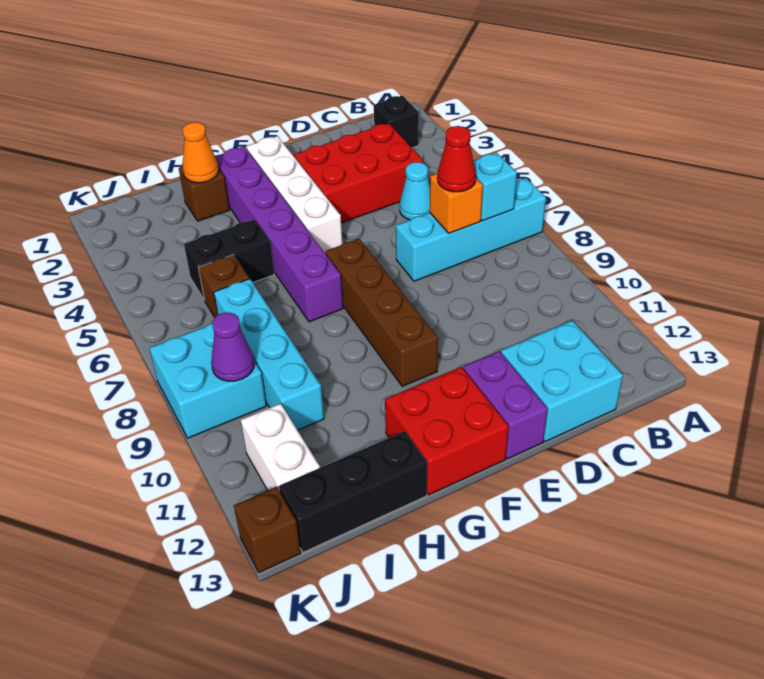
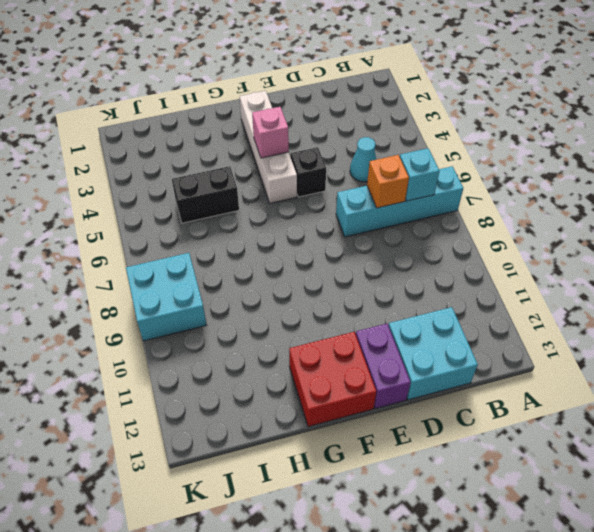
black brick E5 level 1 -> black brick B2 level 1
pink brick F4 level 2 -> none
none -> red brick C3:E4 level 1
none -> brown brick F7:F10 level 1
none -> purple brick G2:G7 level 1

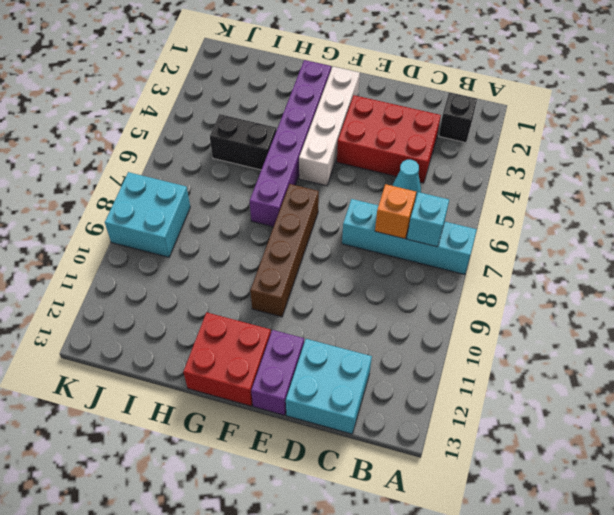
none -> brown brick H2 level 1
none -> black brick H13:J13 level 1
none -> brown brick I6 level 1

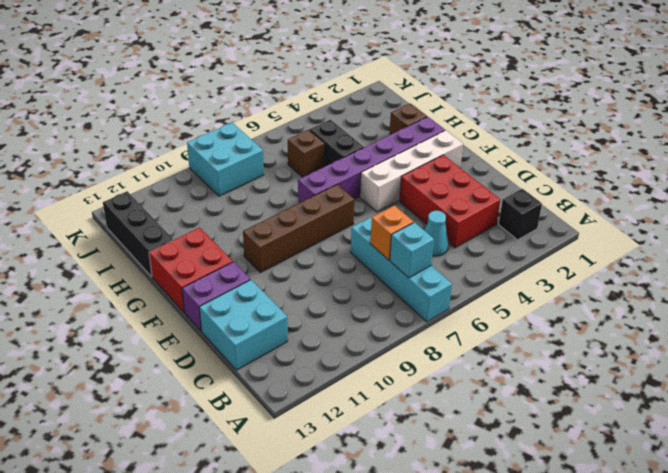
none -> cyan brick I7:I10 level 1
none -> white brick J11:J12 level 1
none -> brown brick K13 level 1

